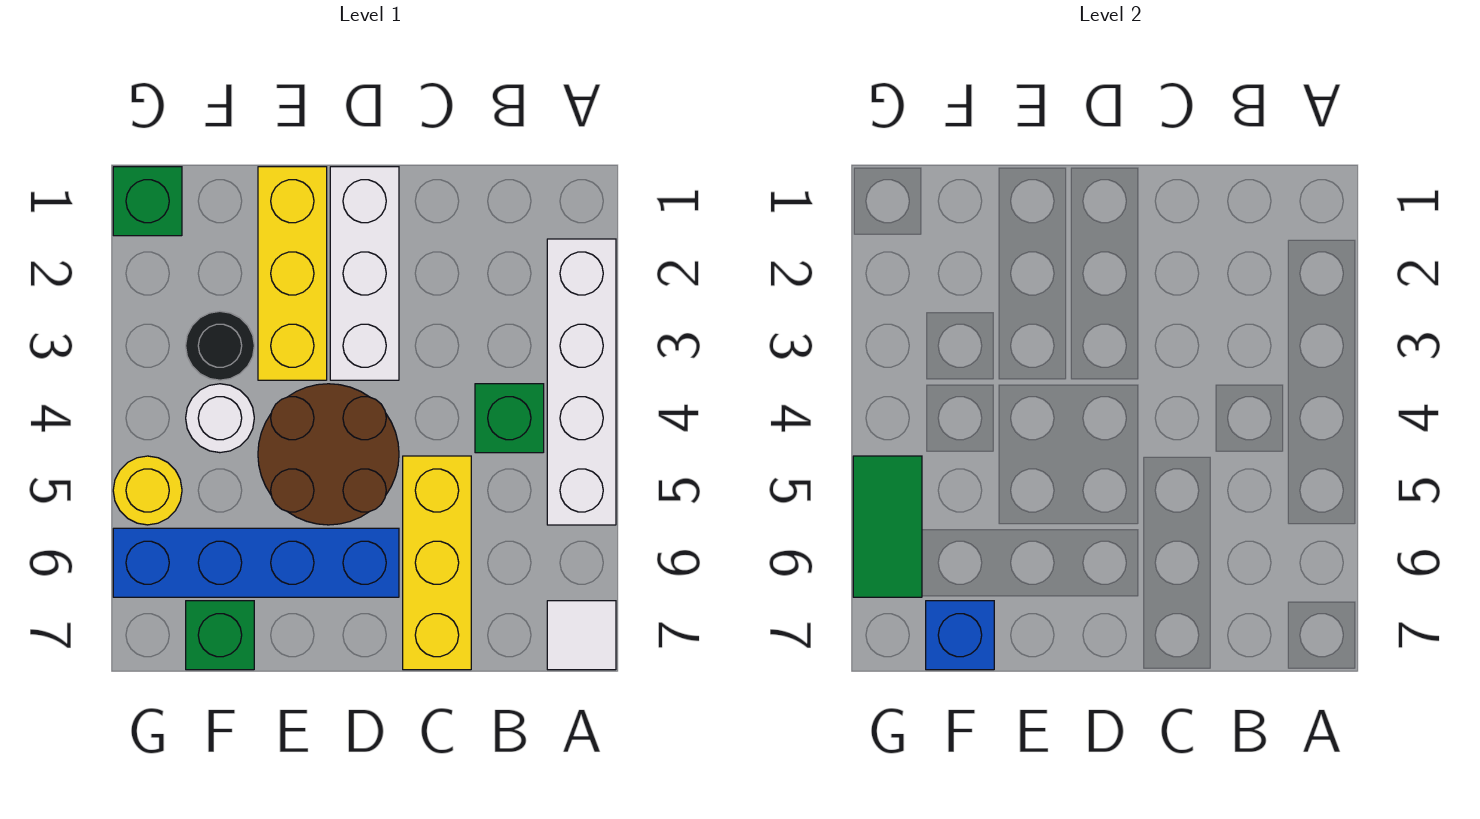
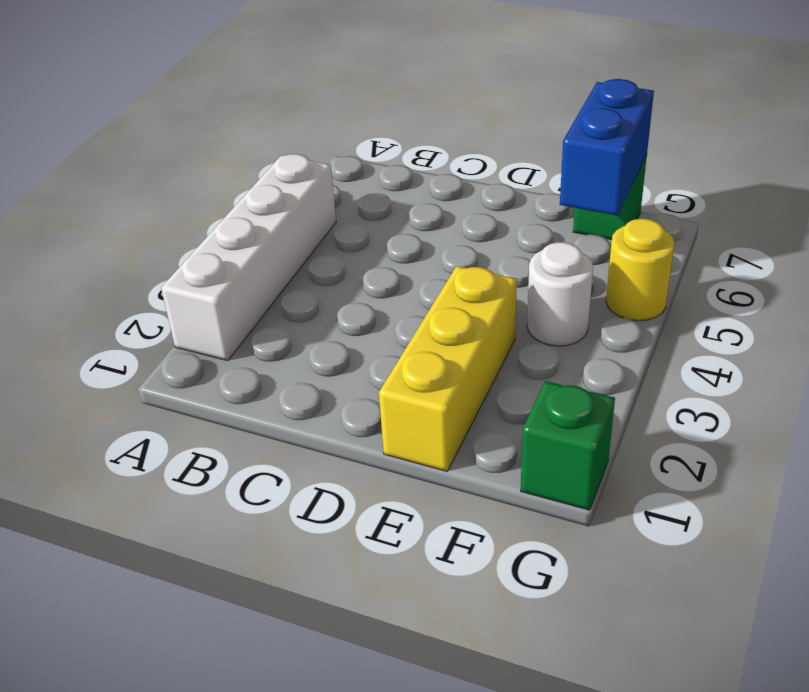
blue brick F6:F7 level 2 -> blue brick F7 level 2
none -> white tile A7 level 1
none -> green brick B4 level 1
none -> yellow brick C5:C7 level 1

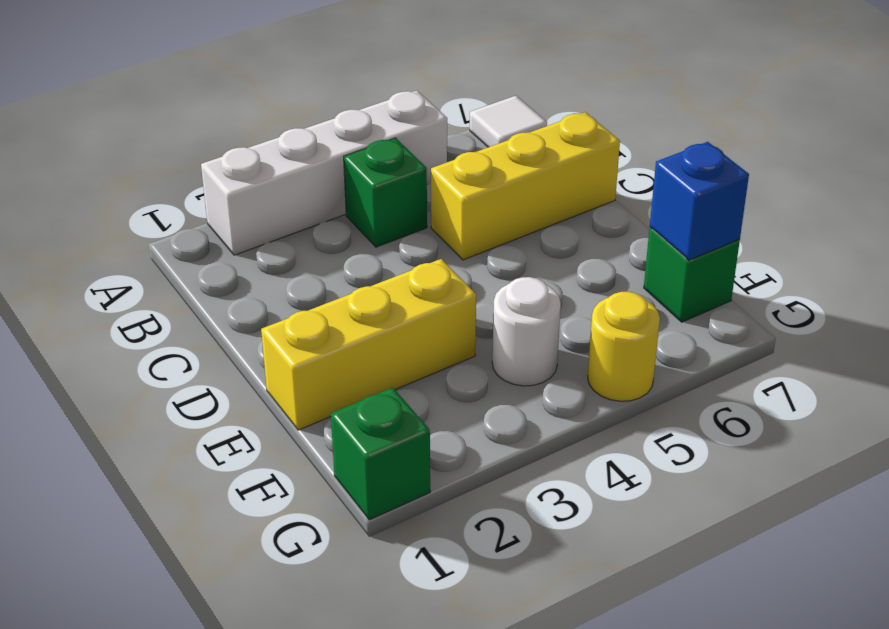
none -> white brick D1:D3 level 1
none -> brown round brick D4:E5 level 1
none -> blue brick D6:G6 level 1

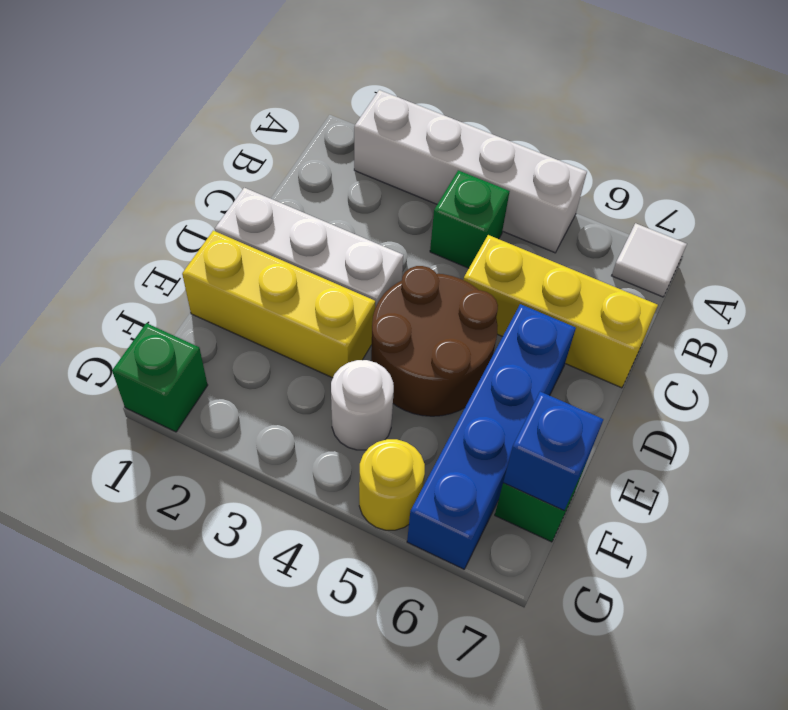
none -> black round brick F3 level 1
none -> green tile G5:G6 level 2

